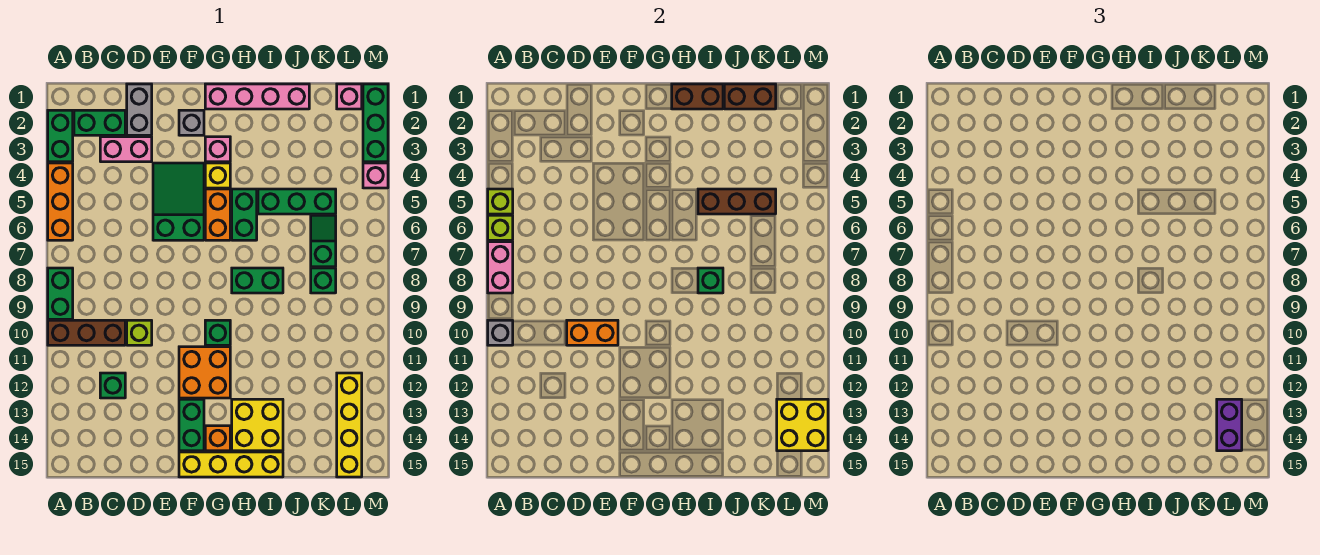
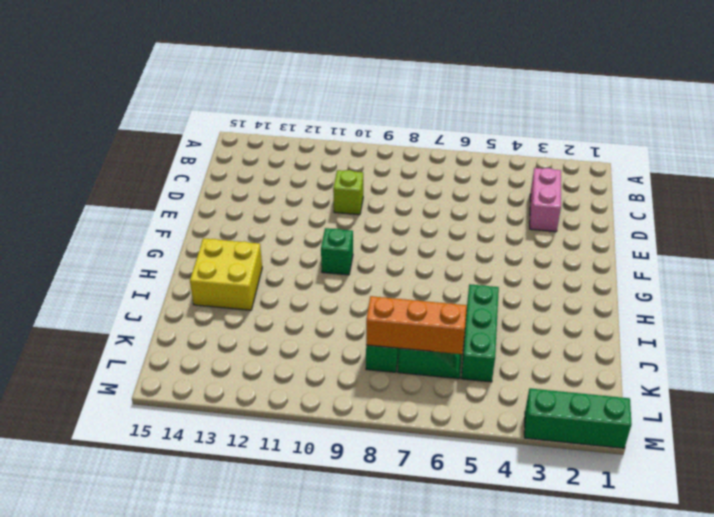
orange brick K6:K8 level 2 -> orange brick A4:A6 level 1
none -> green brick A2:A3 level 1
none -> green brick A8:A9 level 1
none -> brown brick A10:C10 level 1
none -> green brick B2:C2 level 1

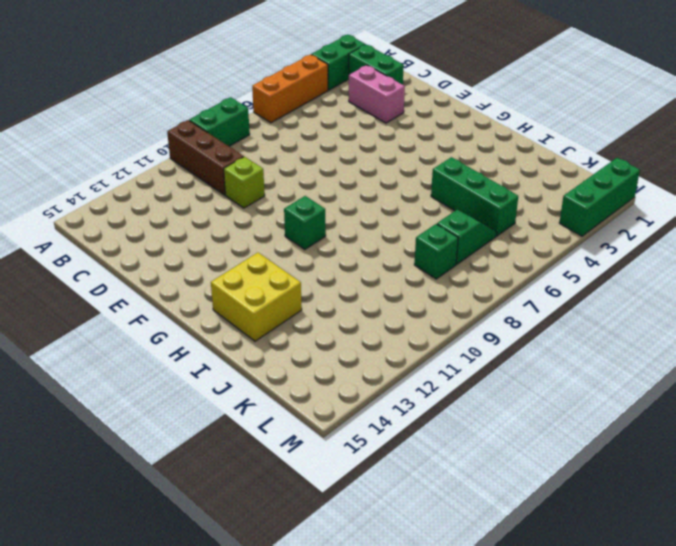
none -> green brick C12 level 1
none -> grey brick D1:D2 level 1
none -> green slope E4:F6 level 1 top 6
none -> grey brick F2 level 1

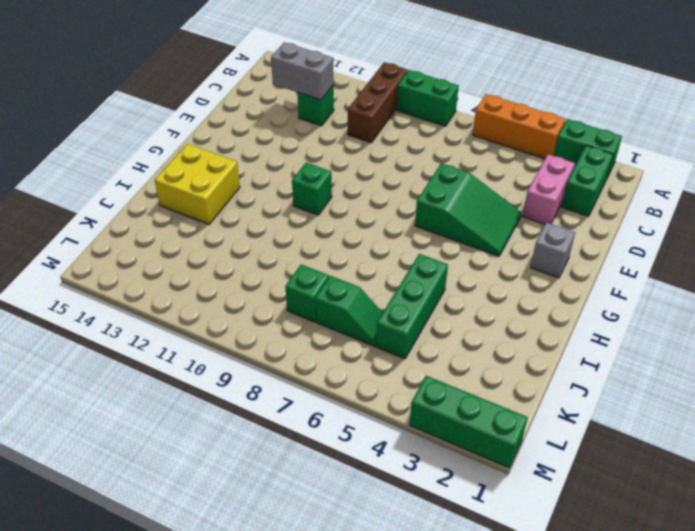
grey brick C12:C13 level 2 -> grey brick D1:D2 level 1
none -> lime brick D10 level 1
none -> orange brick F11:G12 level 1
none -> green brick F13:F14 level 1
none -> yellow brick F15:I15 level 1

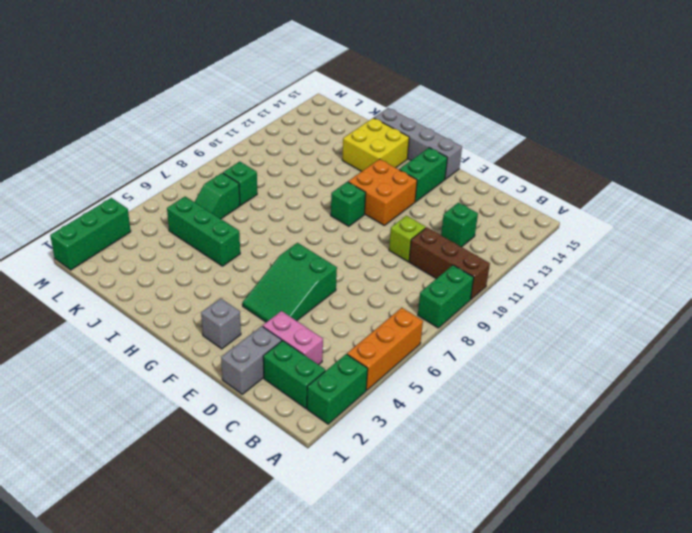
grey brick F15:I15 level 1 -> yellow brick F15:I15 level 1
none -> pink brick G1:J1 level 1
none -> pink brick G3 level 1
none -> yellow brick G4 level 1
none -> orange brick G5:G6 level 1

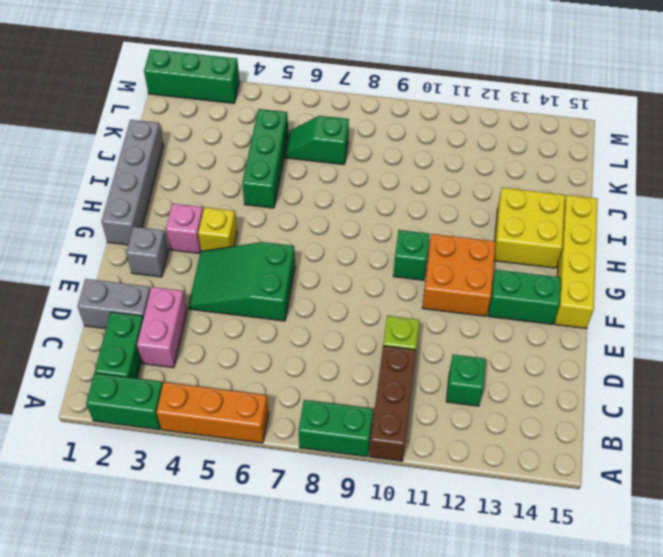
grey brick G1:J1 level 1 -> pink brick G1:J1 level 1
none -> orange brick G5:G6 level 1
none -> orange brick G14 level 1
none -> green brick H5:H6 level 1
none -> green brick H8:I8 level 1

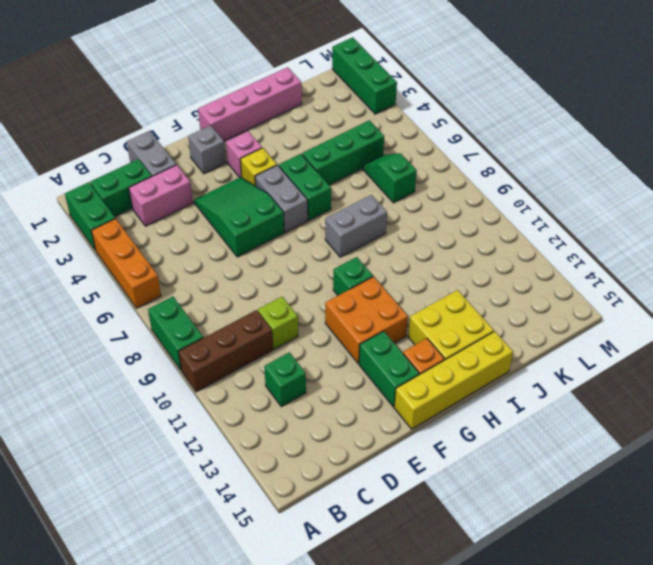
grey brick G5:G6 level 1 -> orange brick G5:G6 level 1
grey brick H8:I8 level 1 -> green brick H8:I8 level 1
none -> green brick K8 level 1
none -> pink brick L1 level 1
none -> yellow brick L12:L15 level 1
none -> pink brick M4 level 1

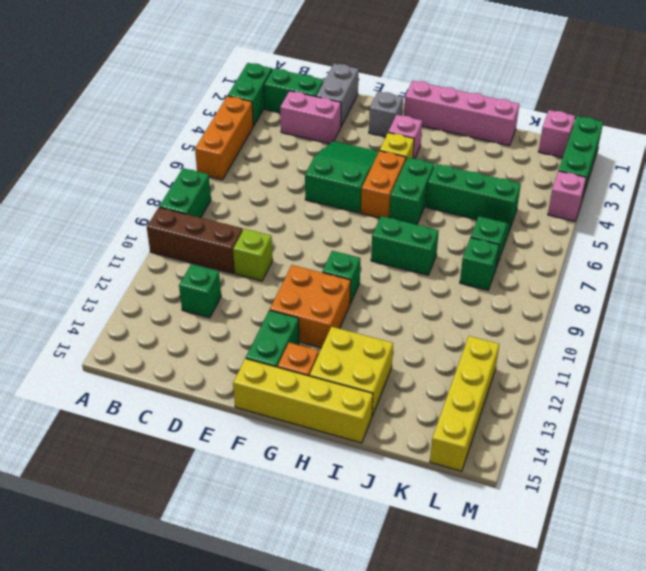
none -> lime brick A5 level 2
none -> lime brick A6 level 2
none -> pink brick A7:A8 level 2
none -> grey brick A10 level 2

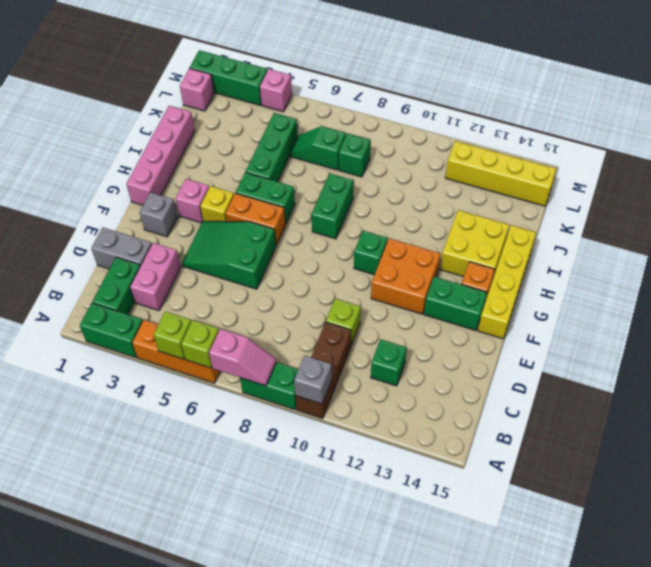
pink slope A7:A8 level 2 top 7 -> pink brick A7:A8 level 2
none -> orange brick D10:E10 level 2
none -> brown brick H1:I1 level 2
none -> brown brick I5:K5 level 2
none -> green brick I8 level 2

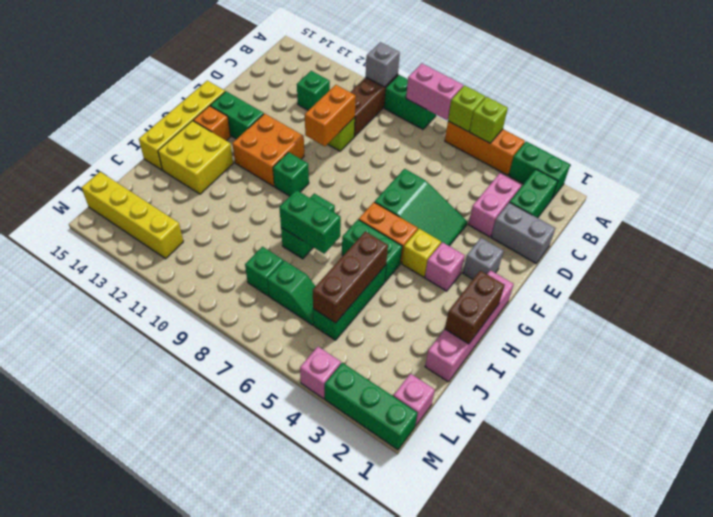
green brick I7:I8 level 2 -> green brick I8 level 2
none -> brown brick J1:K1 level 2
none -> yellow brick L13:M14 level 2
none -> purple brick L13:L14 level 3

